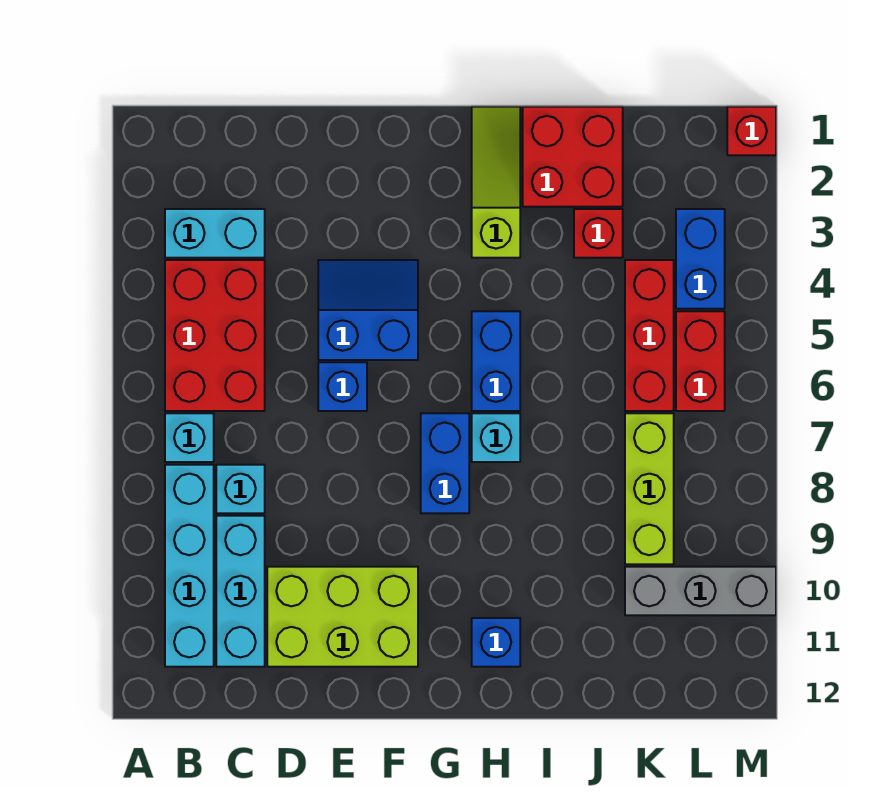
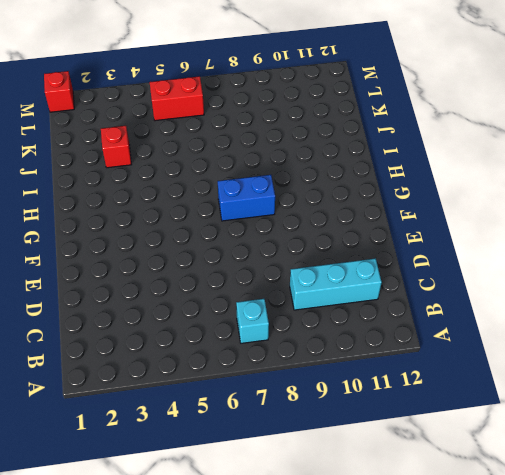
none -> cyan brick B3:C3 level 1
none -> red brick B4:C6 level 1
none -> cyan brick B8:B11 level 1

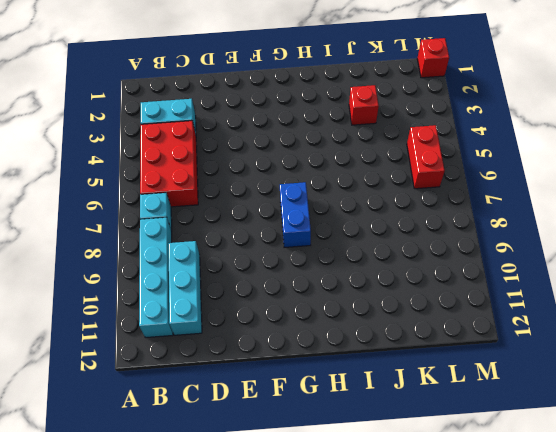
none -> cyan brick C8 level 1
none -> lime brick D10:F11 level 1
none -> blue slope E4:F5 level 1 top 5

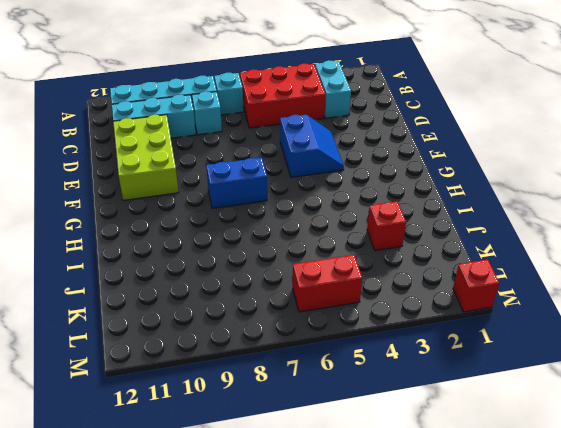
none -> blue brick E6 level 1
none -> lime slope H1:H3 level 1 top 3
none -> blue brick H5:H6 level 1

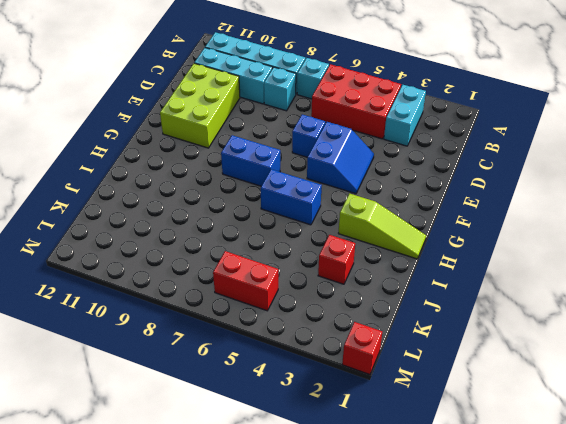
none -> cyan brick H7 level 1
none -> blue brick H11 level 1
none -> red brick I1:J2 level 1

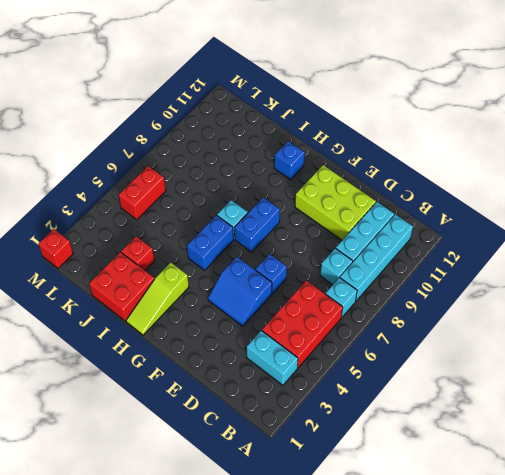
none -> red brick K4:K6 level 1
none -> lime brick K7:K9 level 1
none -> grey brick K10:M10 level 1

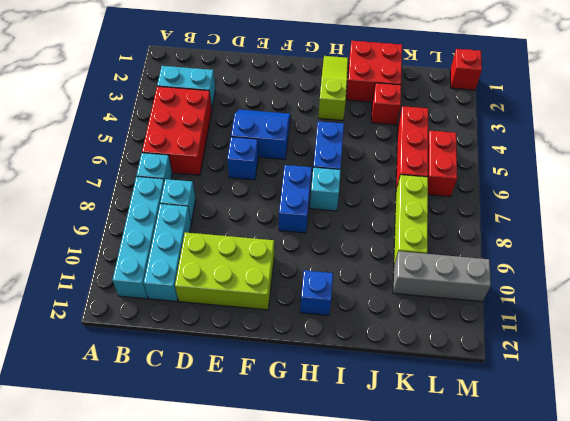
none -> blue brick L3:L4 level 1

